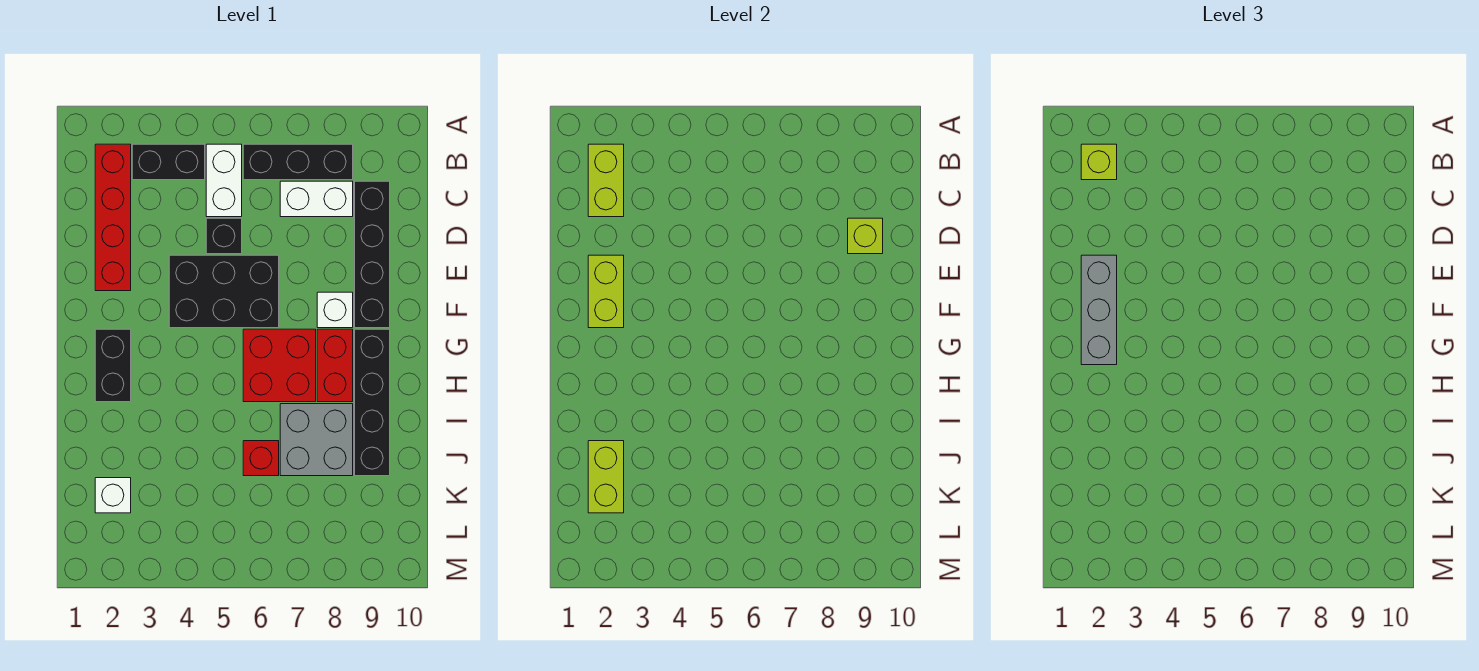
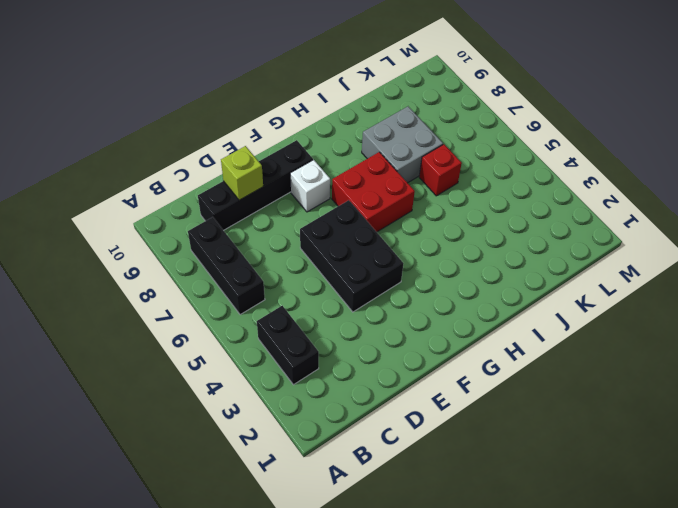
none -> red brick B2:E2 level 1
none -> white brick B5:C5 level 1
none -> white brick C7:C8 level 1

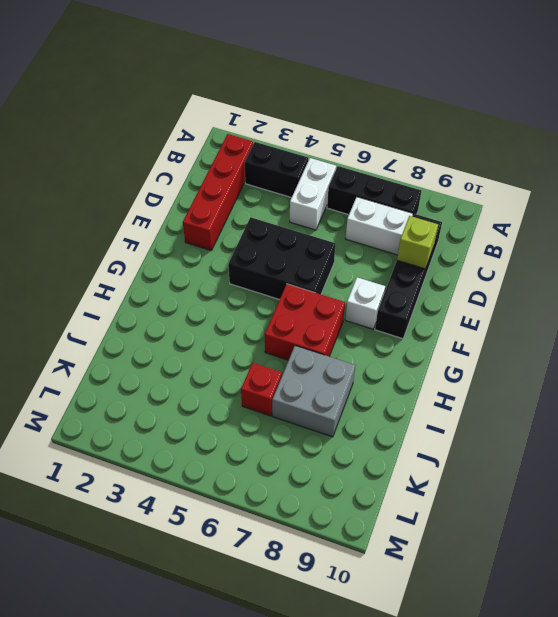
none -> black brick D5 level 1
none -> black brick G2:H2 level 1
none -> red brick G8:H8 level 1

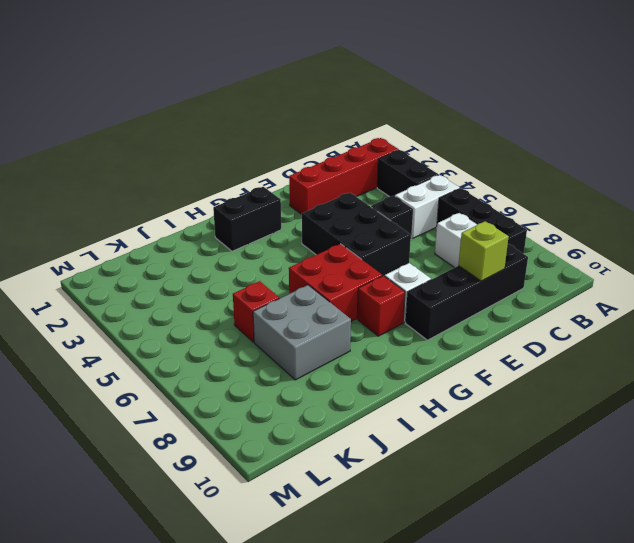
red brick G8 level 1 -> red brick G8:H8 level 1
none -> black brick G9:J9 level 1
none -> white brick K2 level 1
none -> lime brick B2:C2 level 2

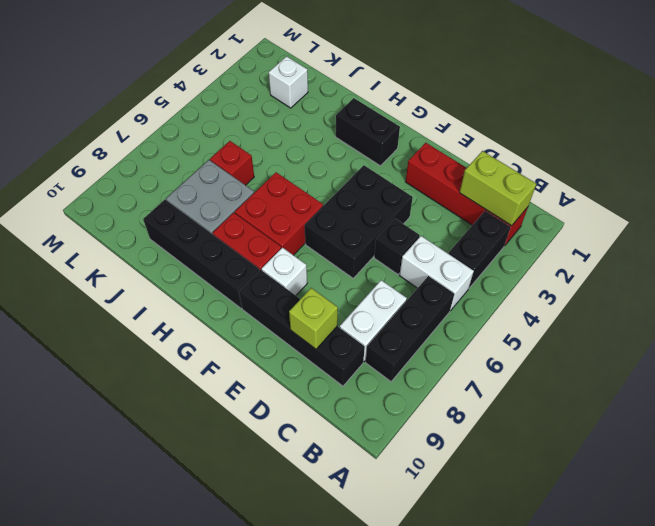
none -> lime brick E2:F2 level 2
none -> lime brick J2:K2 level 2
none -> lime brick B2 level 3

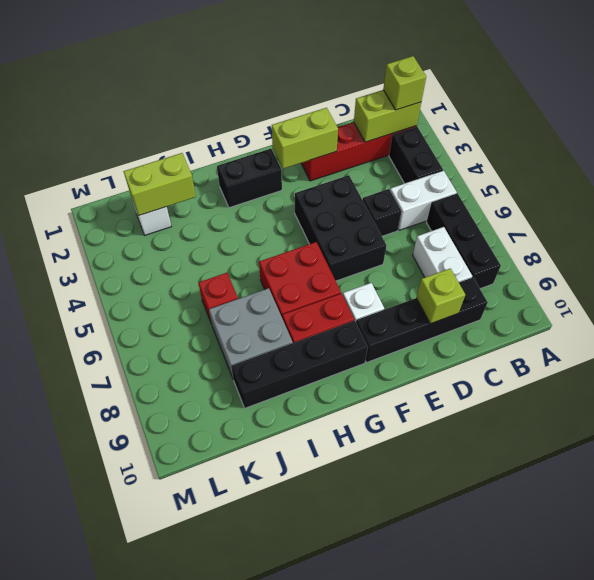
none -> grey brick E2:G2 level 3

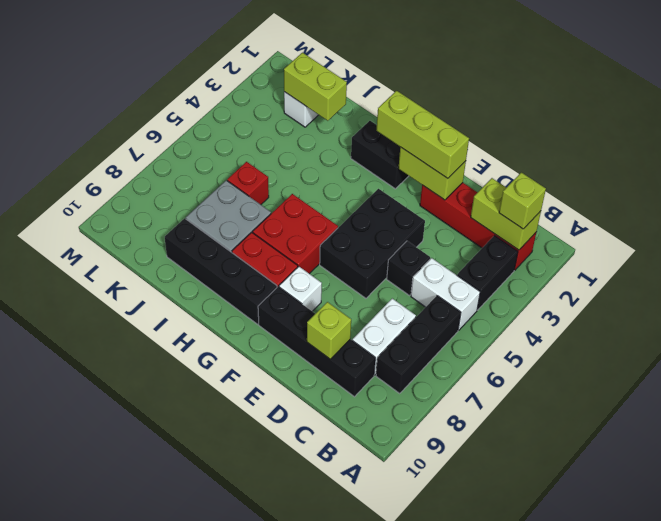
lime brick E2:G2 level 3 -> grey brick E2:G2 level 3

